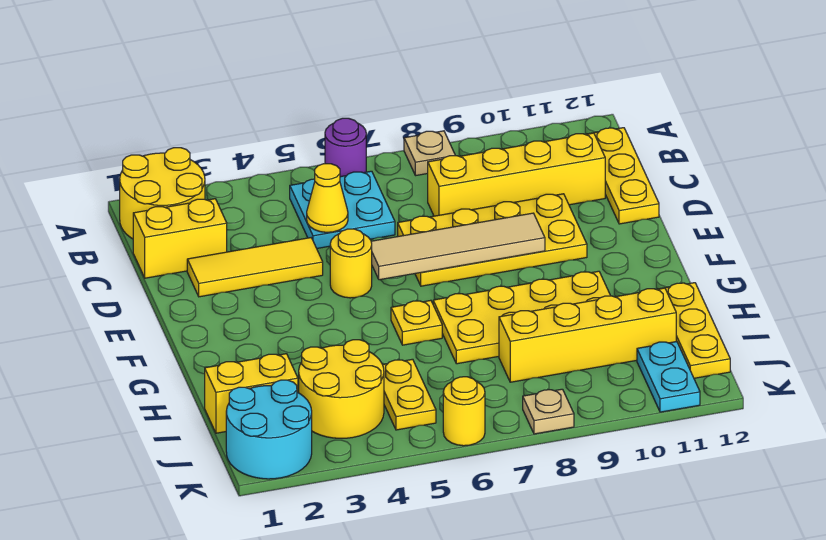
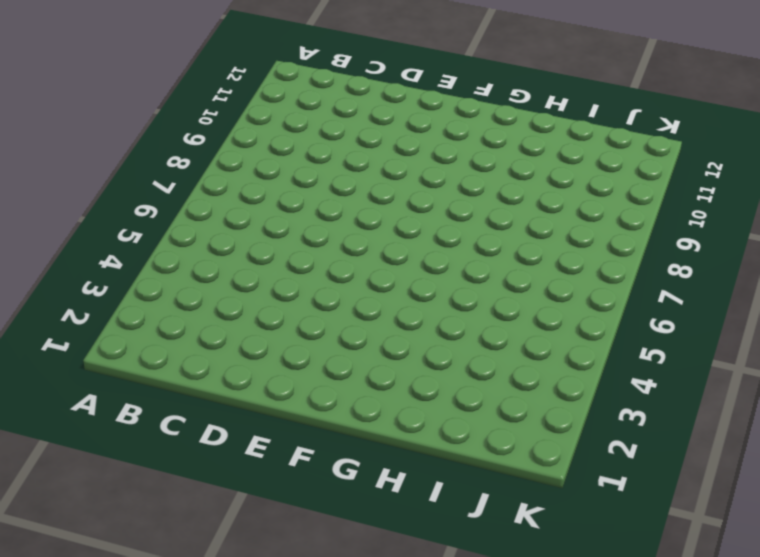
none -> yellow round brick A1:B2 level 1
none -> purple round brick A6 level 1
none -> tan plate A8 level 1

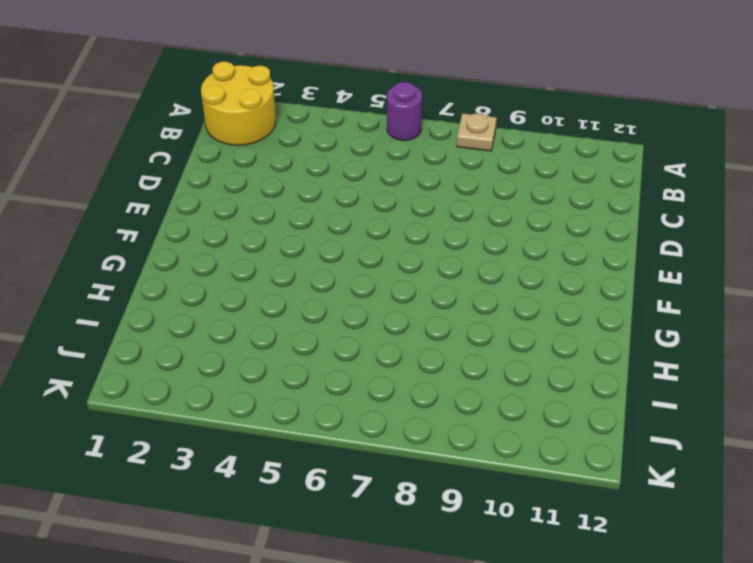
none -> cyan plate B5:C6 level 1
none -> yellow plate B12:D12 level 1
none -> yellow brick C1:C2 level 1

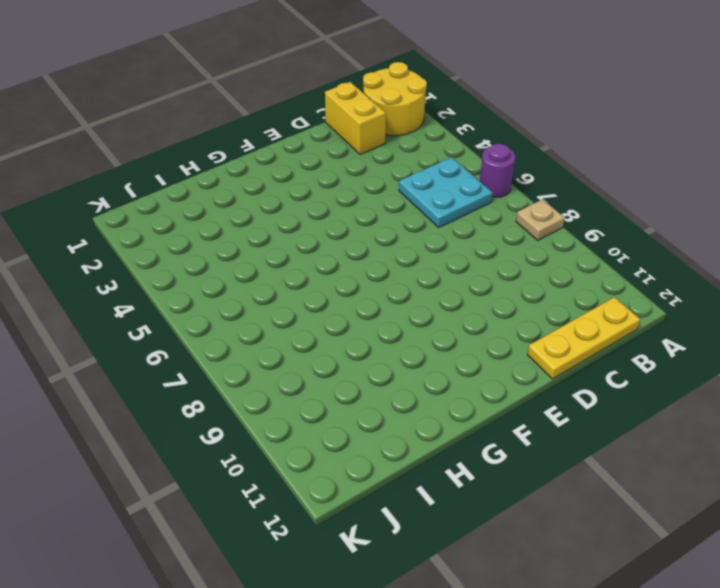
none -> yellow brick C8:C11 level 1
none -> yellow tile D2:D4 level 1
none -> yellow plate D7:E10 level 1

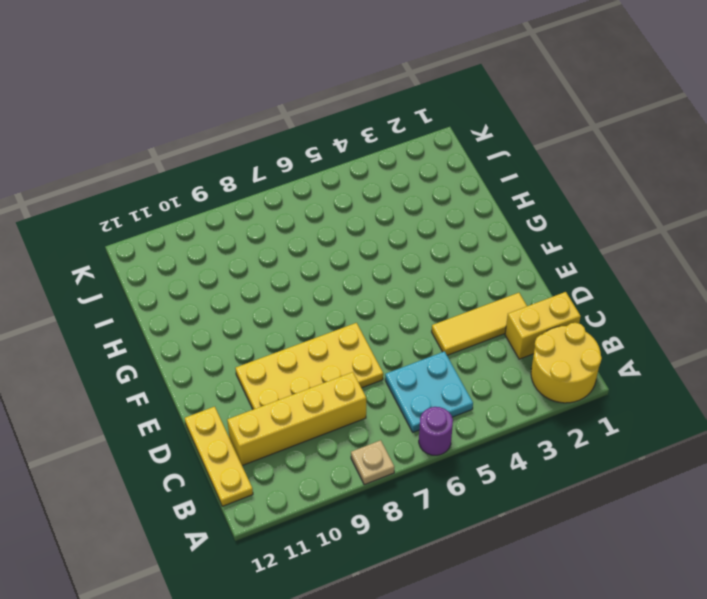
none -> yellow round brick E5 level 1
none -> yellow plate G6 level 1
none -> yellow plate G7:H10 level 1

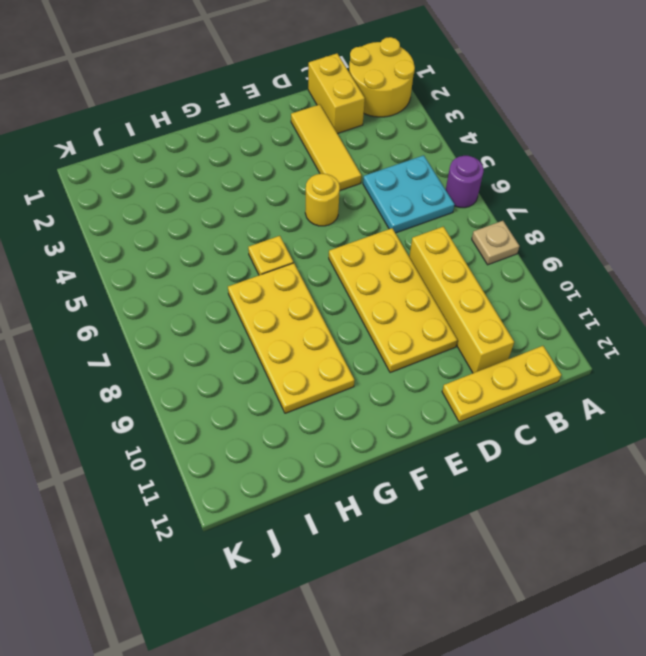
none -> yellow plate H12:J12 level 1
none -> yellow brick I1:I2 level 1
none -> yellow round brick I3:J4 level 1

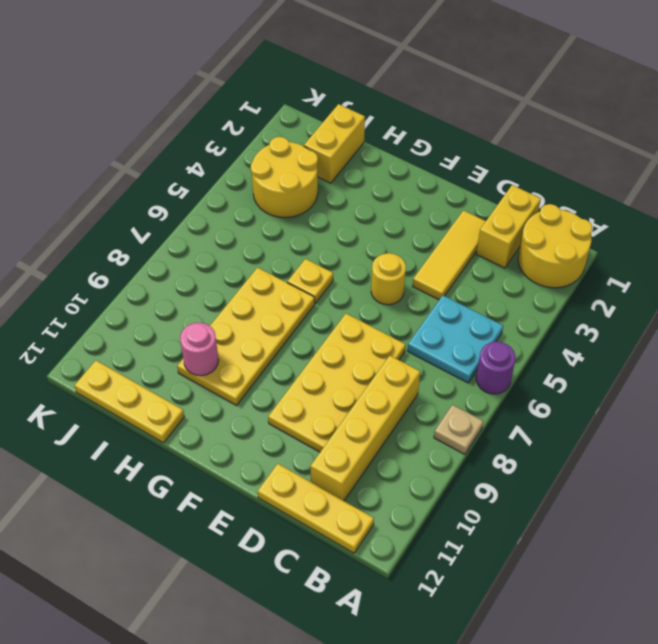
pink round brick H10 level 2 -> none
none -> yellow plate I5:J5 level 1
none -> yellow brick I8:I11 level 1
none -> cyan round brick J1:K2 level 1

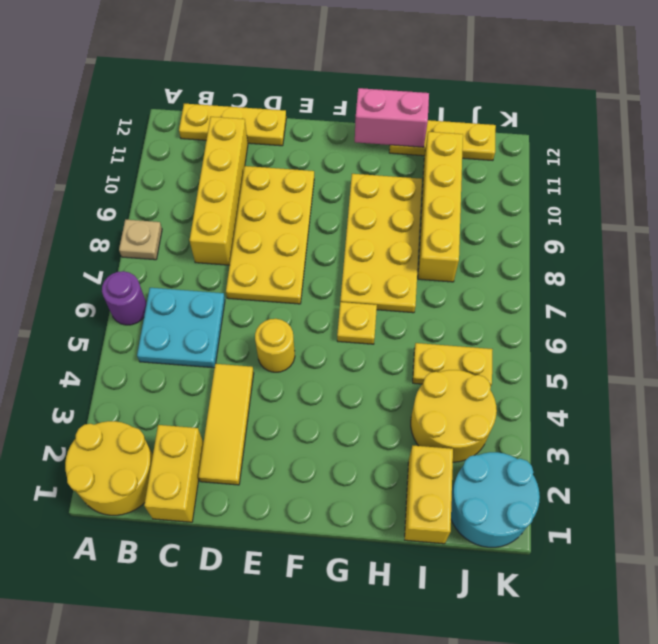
pink brick G12:H12 level 2 -> none
none -> cyan plate J11:K11 level 1
none -> yellow round brick K6 level 1
none -> tan plate K8 level 1

